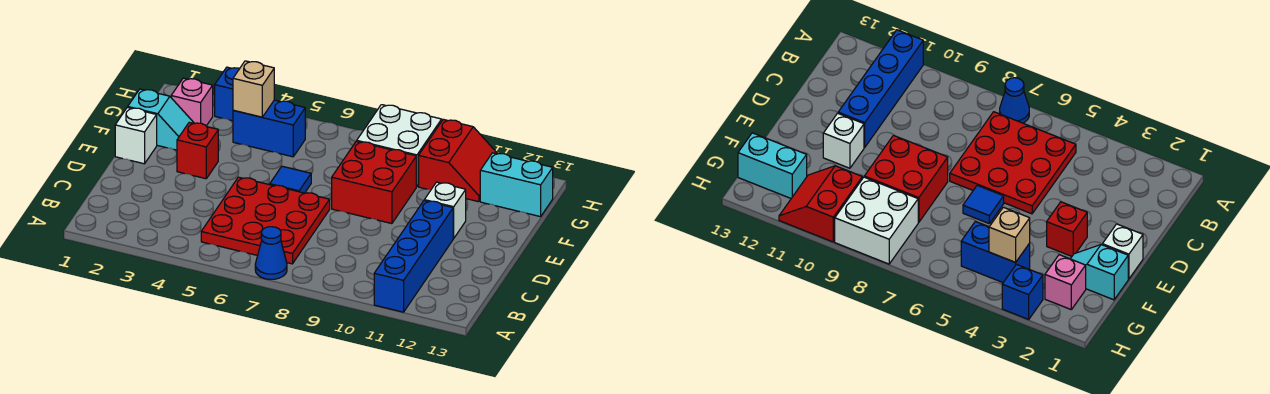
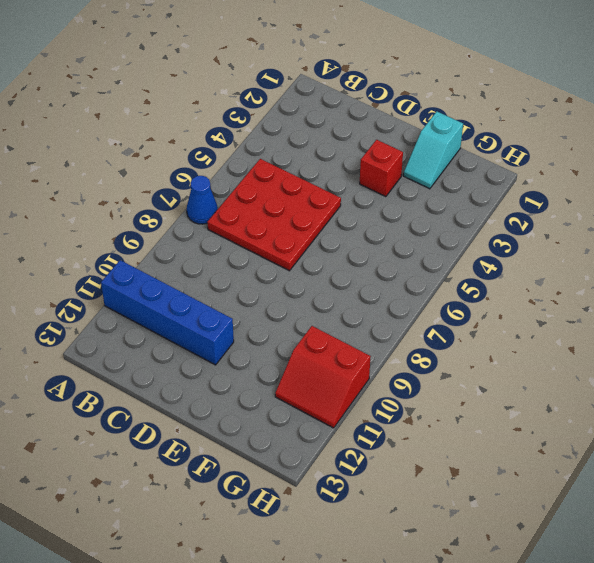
none -> white brick E1 level 1
none -> blue tile E6 level 1
none -> red brick E8:F9 level 1

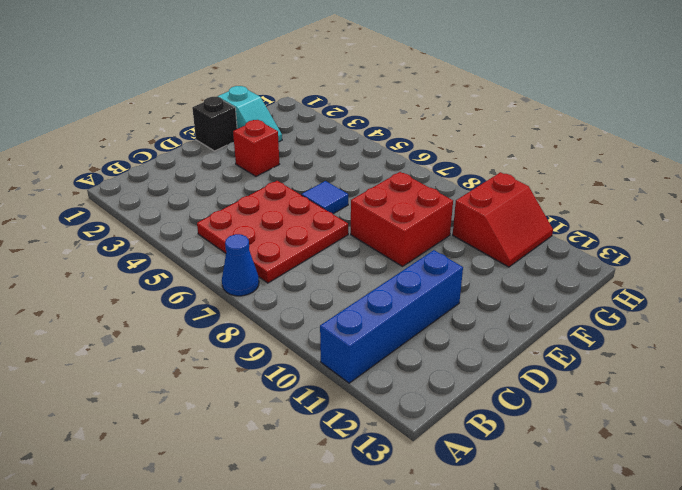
black brick E1 level 1 -> white brick E1 level 1
none -> white brick E11 level 1
none -> pink brick G2 level 1
none -> blue brick G4:G5 level 1

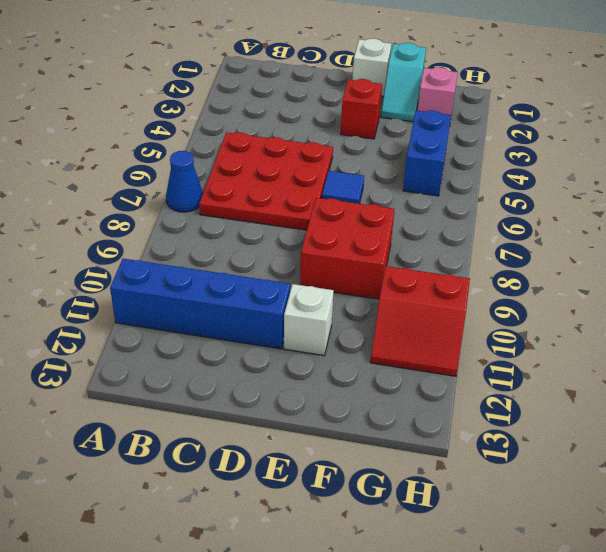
none -> white brick G8:H9 level 1
none -> cyan brick G12:G13 level 1
none -> blue brick H3 level 1

